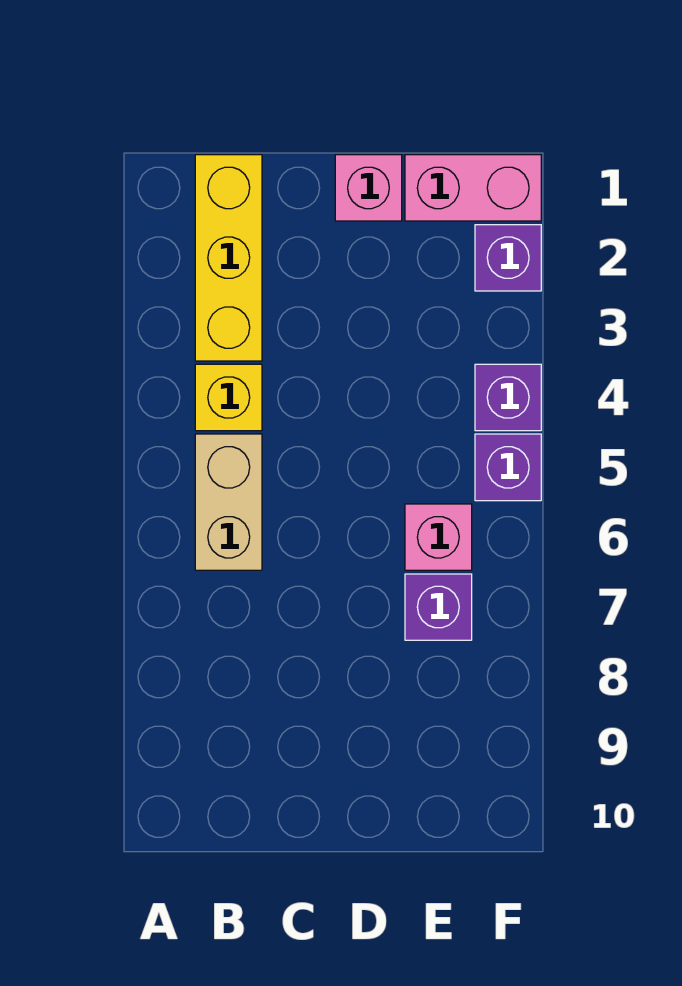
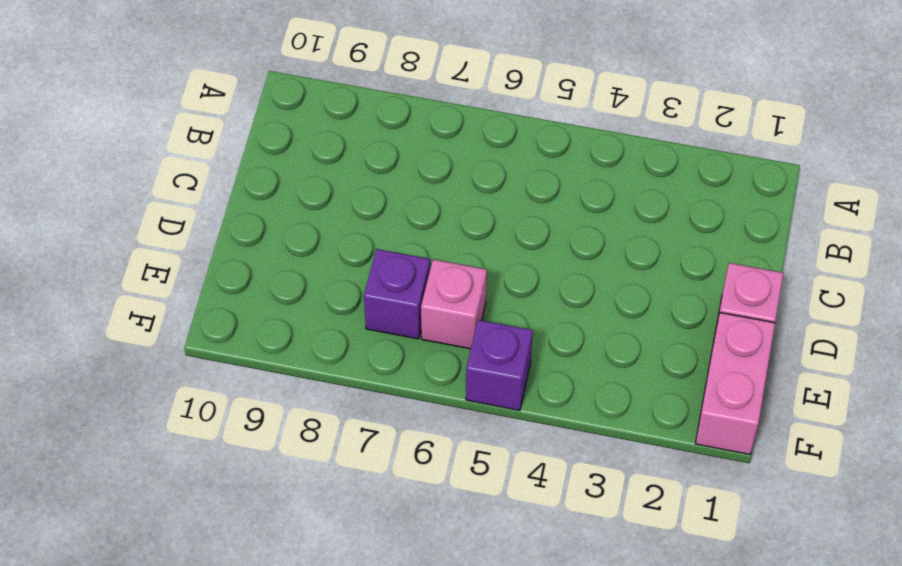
none -> yellow brick B1:B3 level 1
none -> yellow brick B4 level 1

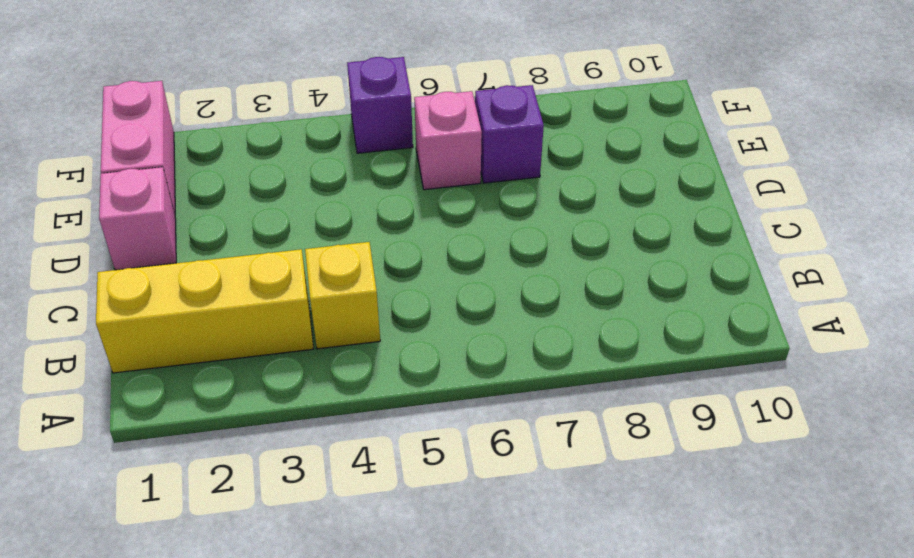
none -> tan brick B5:B6 level 1
none -> purple brick F2 level 1

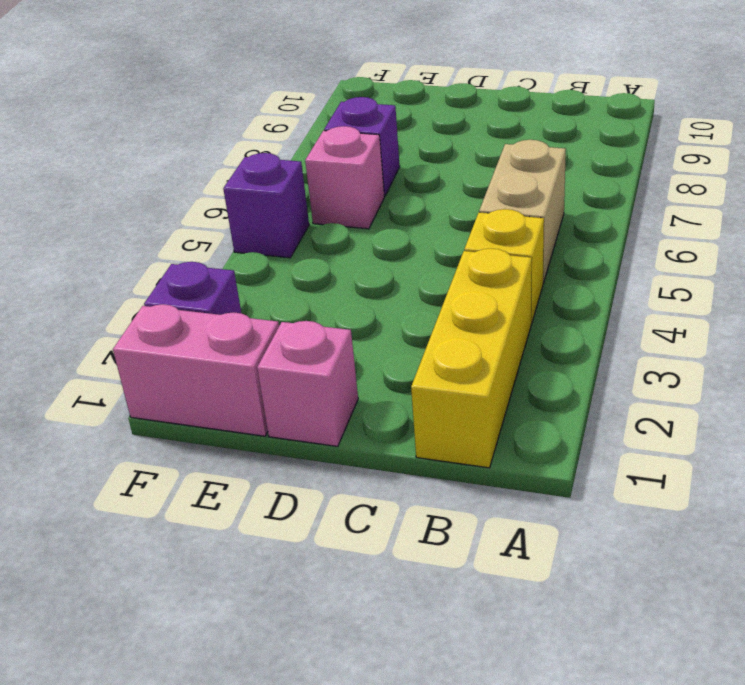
none -> purple brick F4 level 1

